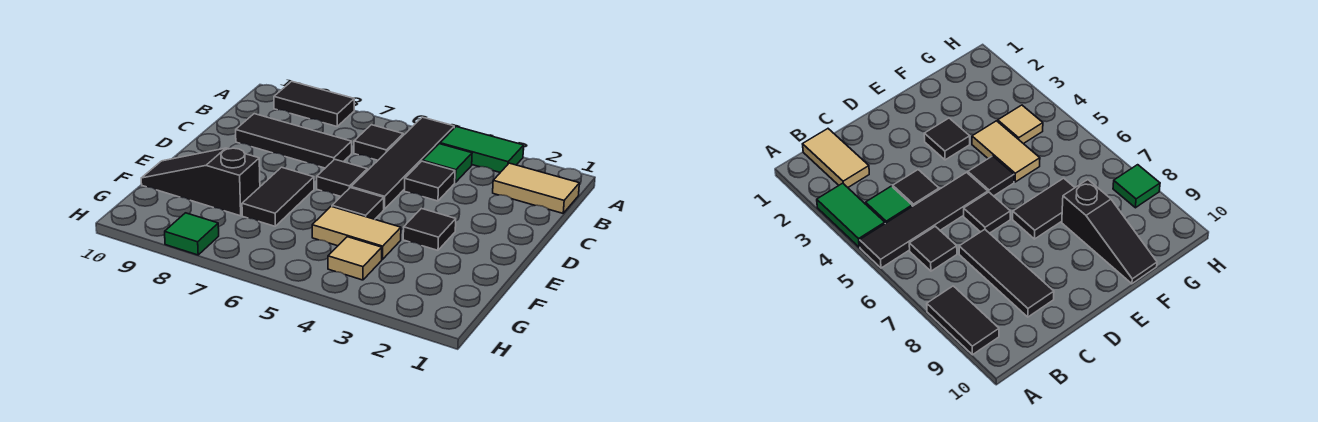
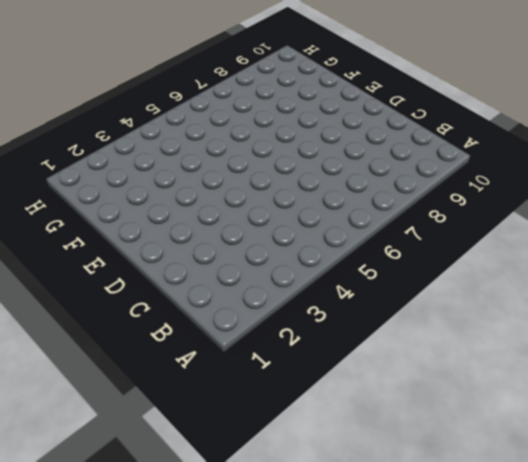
none -> green tile A3:A4 level 1
none -> black tile A5:D5 level 1
none -> black tile A8:A9 level 1

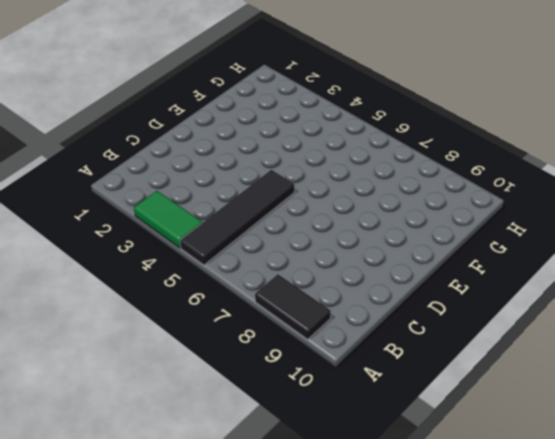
none -> tan tile B1:B2 level 1
none -> green tile B4 level 1
none -> black tile B6 level 1

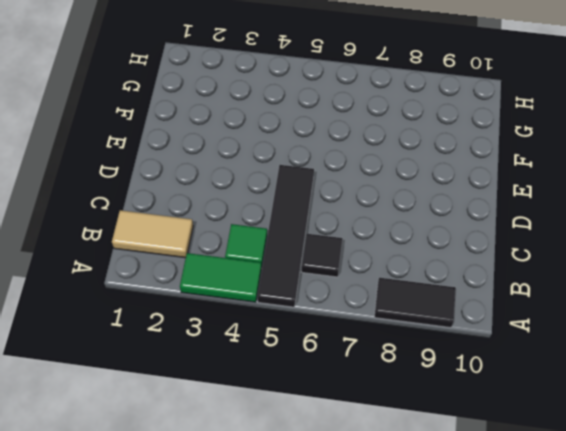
none -> black tile C4 level 1
none -> black tile C7:C9 level 1
none -> black tile D6 level 1

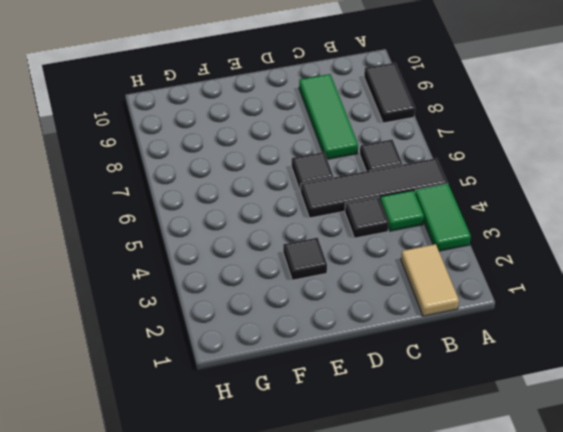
green tile C7:C9 level 1 -> black tile C7:C9 level 1
none -> black tile E5 level 1
none -> black tile E7:F7 level 1
none -> tan tile F4:F5 level 1

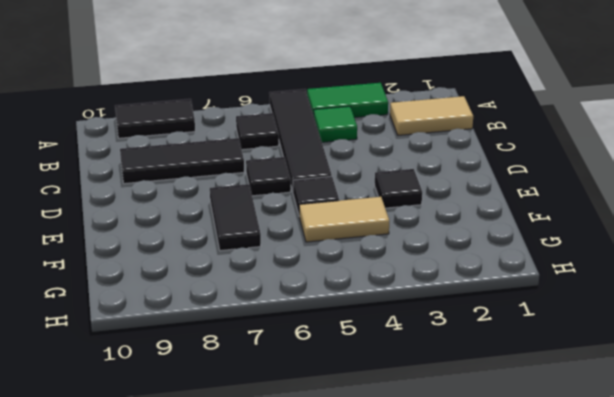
none -> black tile C4 level 1
none -> black slope F8:F10 level 1 top 8
none -> tan tile G4 level 1

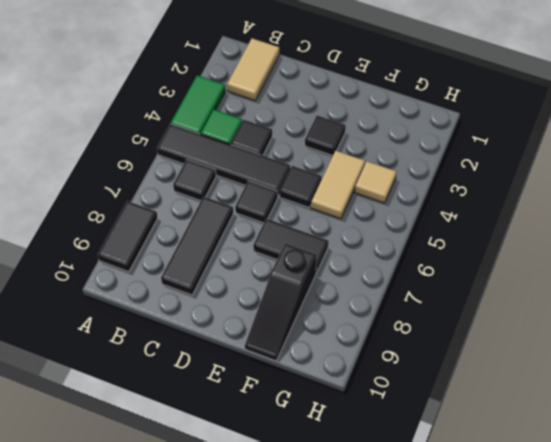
none -> green tile H8 level 1

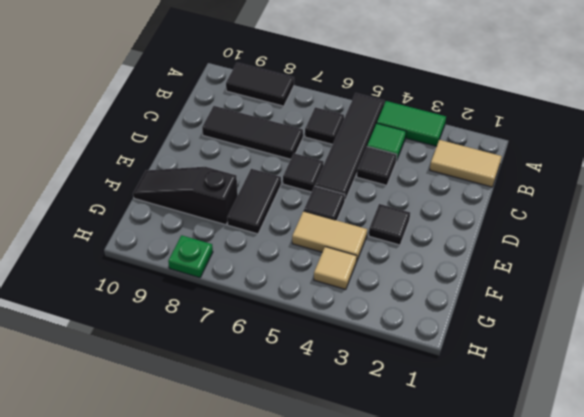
green plate H8 level 1 -> green tile H8 level 1

